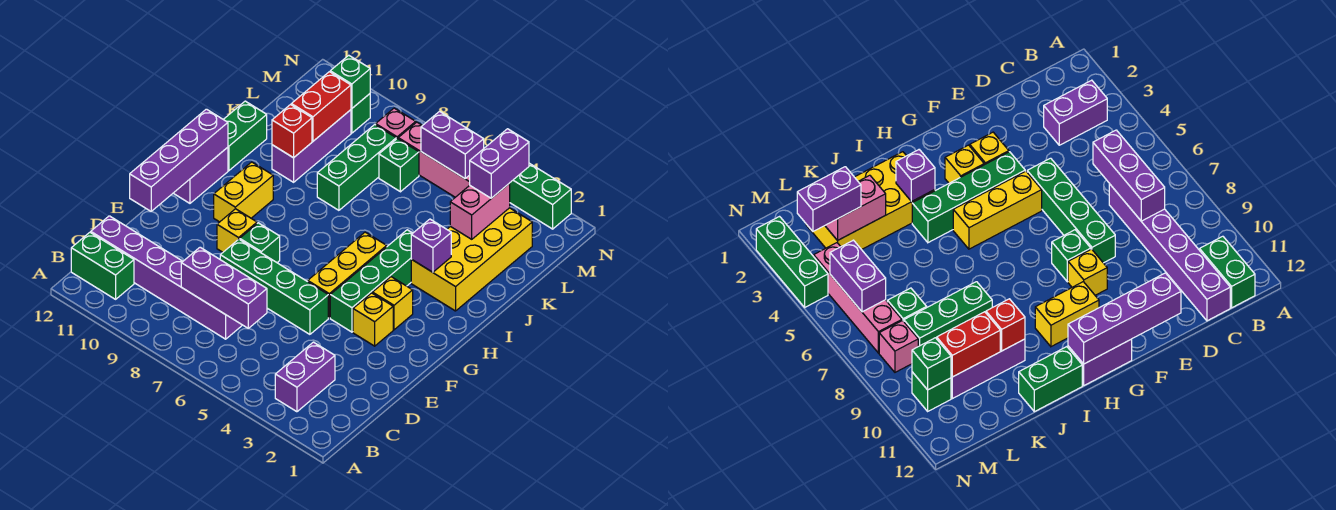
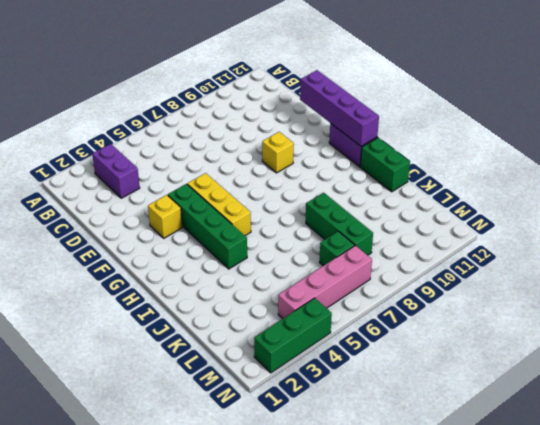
none -> green brick B11:B12 level 1
none -> purple brick C7:C12 level 1
none -> green brick E5:E8 level 1
none -> green brick F8 level 1

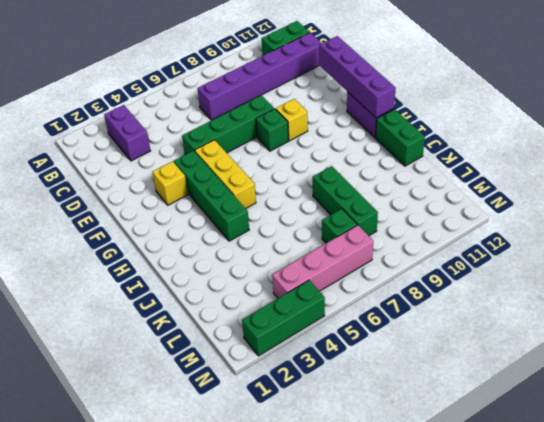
none -> yellow brick G3 level 1
none -> yellow brick G10:H10 level 1
none -> yellow brick I2:L3 level 1
none -> purple brick J10:L10 level 1

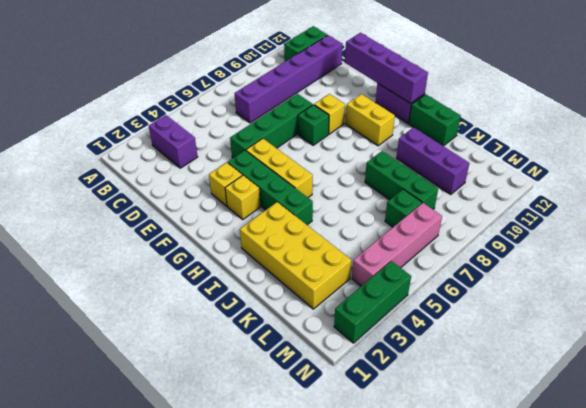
none -> pink brick M8 level 1
none -> green brick M10 level 1
none -> purple brick C6:C8 level 2
none -> purple brick I3 level 2

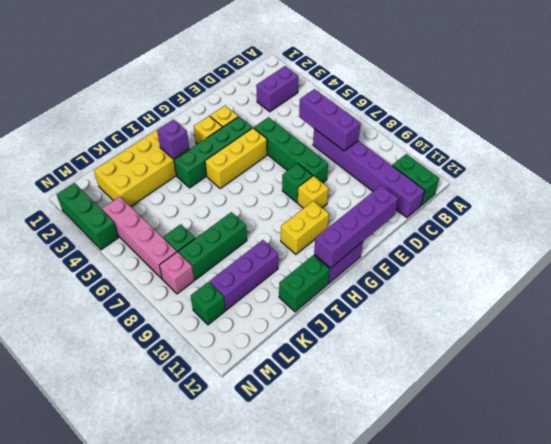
none -> red brick J10 level 2
none -> pink brick K3:L3 level 2
none -> red brick K10:L10 level 2
none -> purple brick M5:M6 level 2

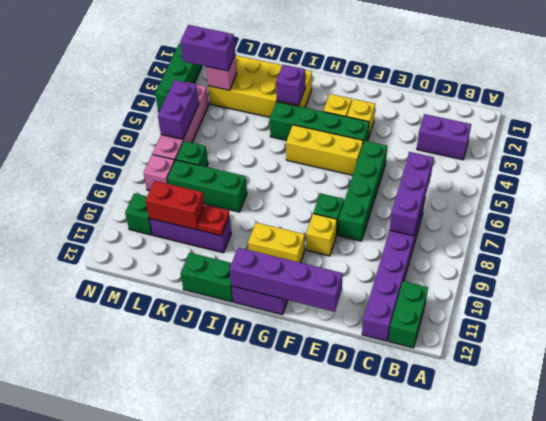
red plate J10 level 2 -> red brick J10 level 2
pink brick L3 level 2 -> pink brick K3:L3 level 2
none -> green brick M10 level 2

